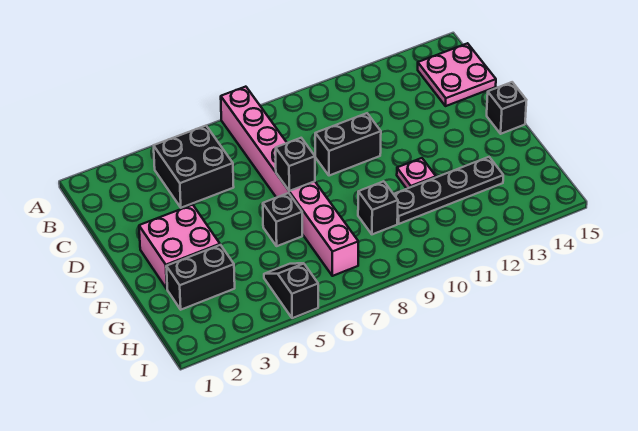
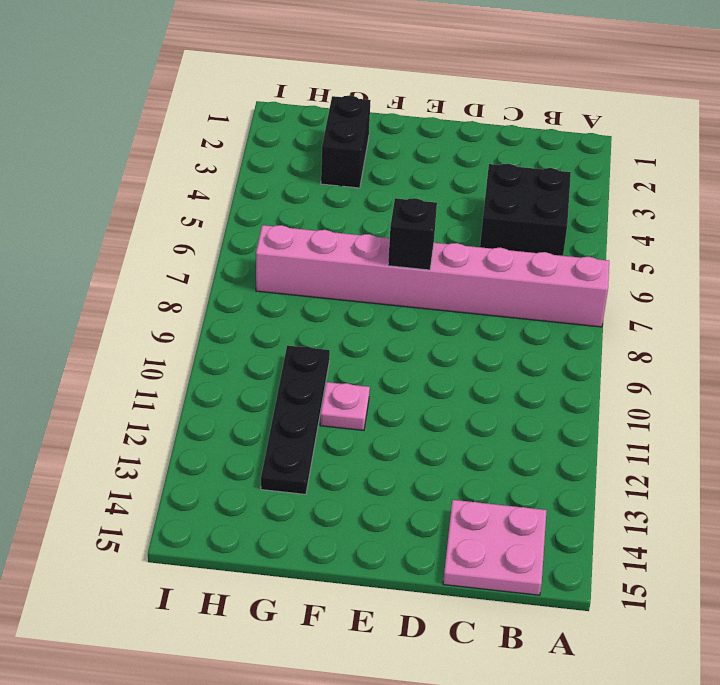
none -> black brick D9:D10 level 1
none -> pink brick E2:F3 level 1
none -> black brick E15 level 1

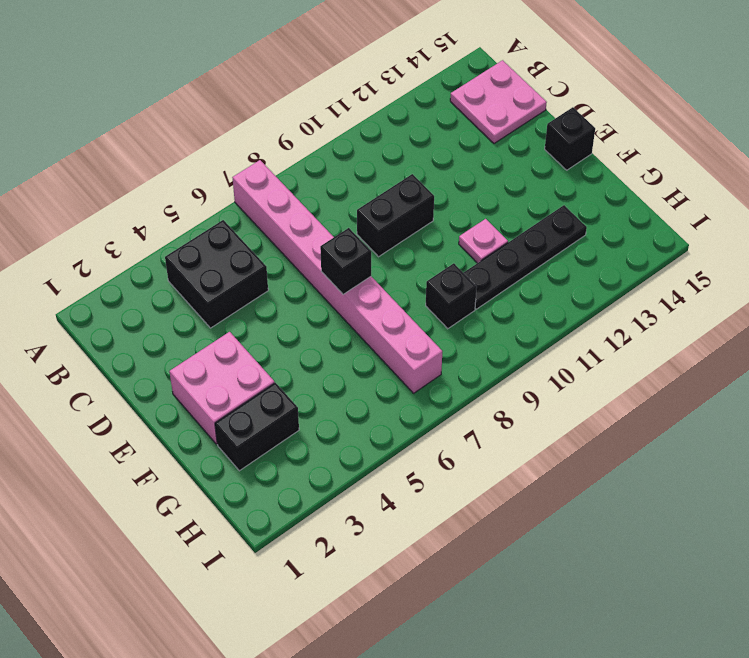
none -> black brick F6 level 1
none -> black slope H5:I5 level 1 top I

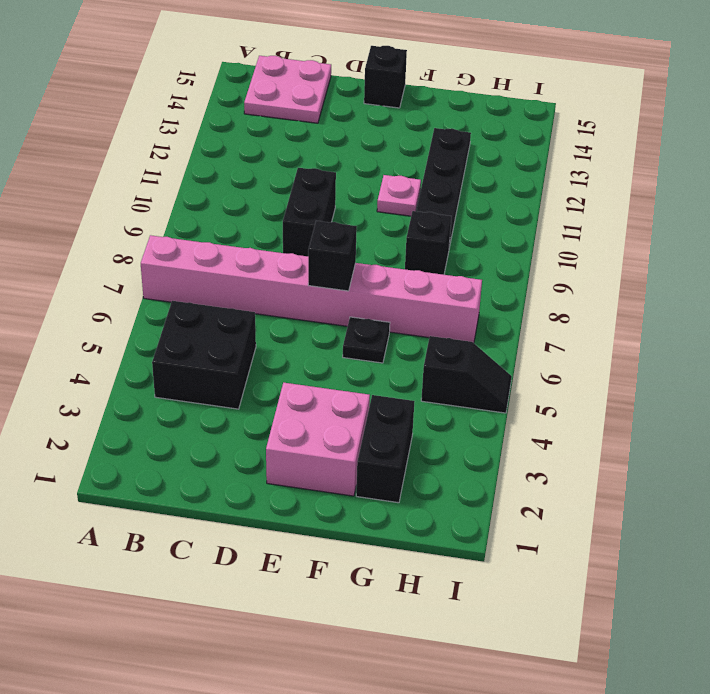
black plate F6 level 1 -> black brick F6 level 1
black slope H5:I5 level 1 top H -> black slope H5:I5 level 1 top I

